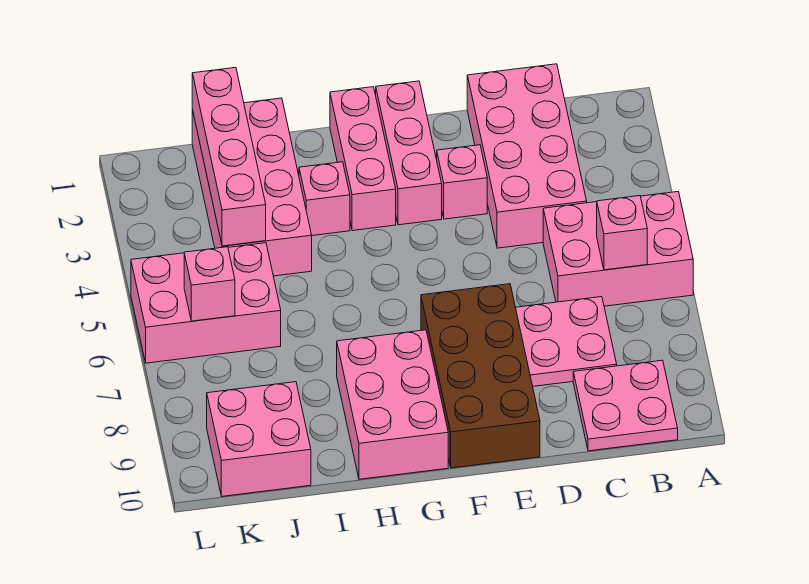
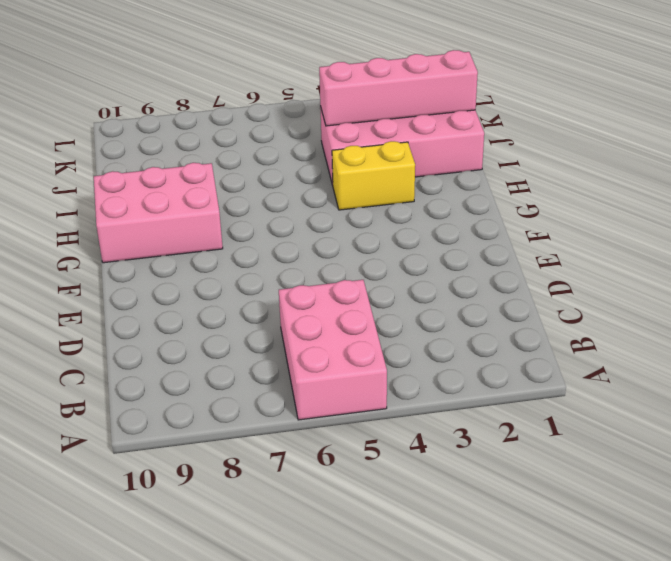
yellow brick H3:H4 level 1 -> pink brick H3 level 1
none -> pink plate B9:C10 level 1
none -> pink brick C1:D4 level 1
none -> pink plate C7:D8 level 1

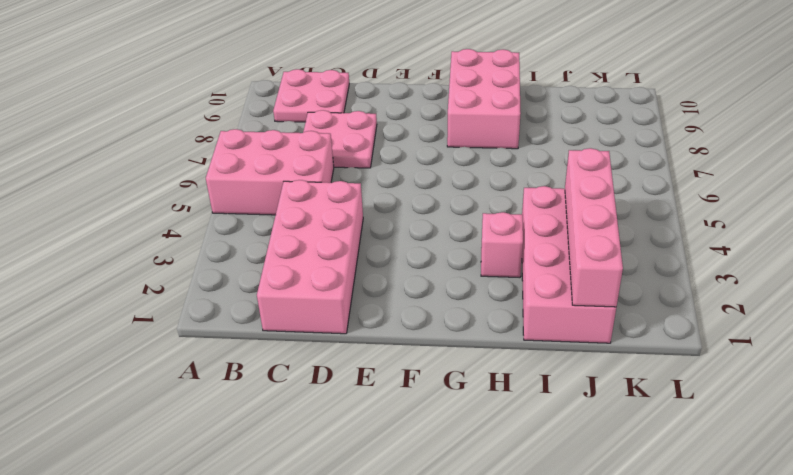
none -> pink brick E3 level 1
none -> brown brick E7:F10 level 1
none -> pink brick F1:F3 level 1

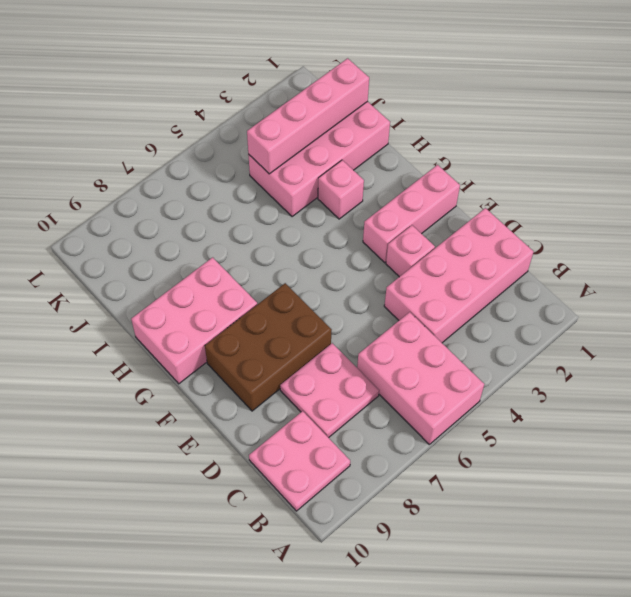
brown brick E7:F9 level 1 -> brown brick E7:F10 level 1
none -> pink brick G1:G3 level 1
none -> pink brick J5:L6 level 1
none -> pink brick J9:K10 level 1

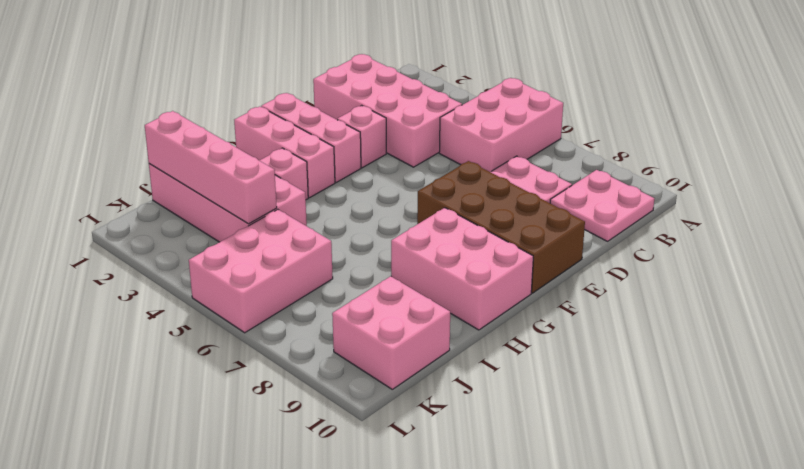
none -> pink brick B6 level 2
none -> pink brick K6 level 2

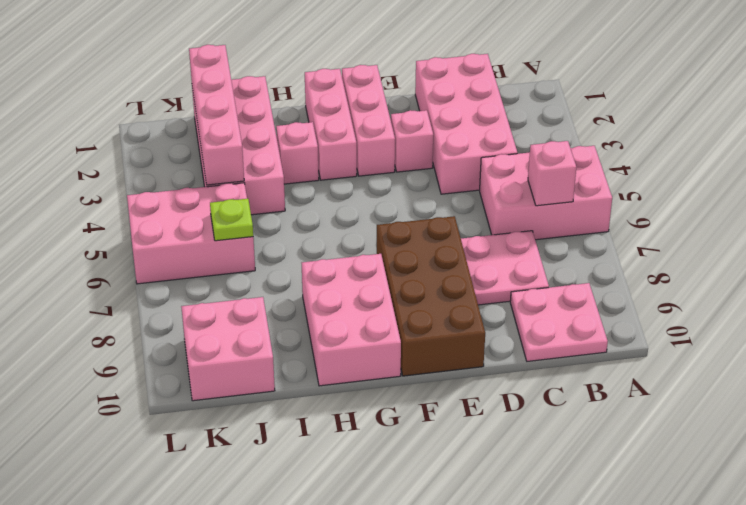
lime plate J6 level 2 -> none
none -> pink brick K6 level 2

